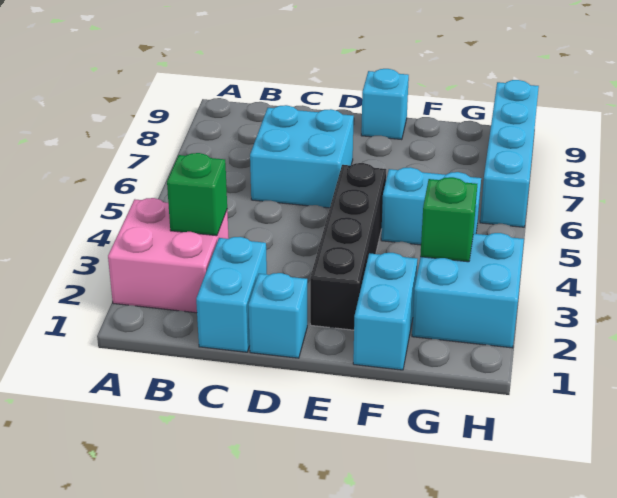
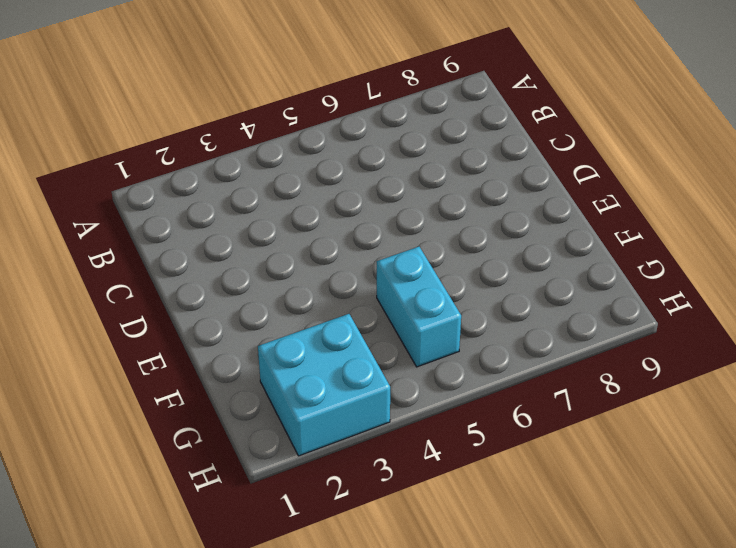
none -> pink brick A2:B3 level 1
none -> cyan brick C1:C2 level 1
none -> cyan brick C6:D7 level 1

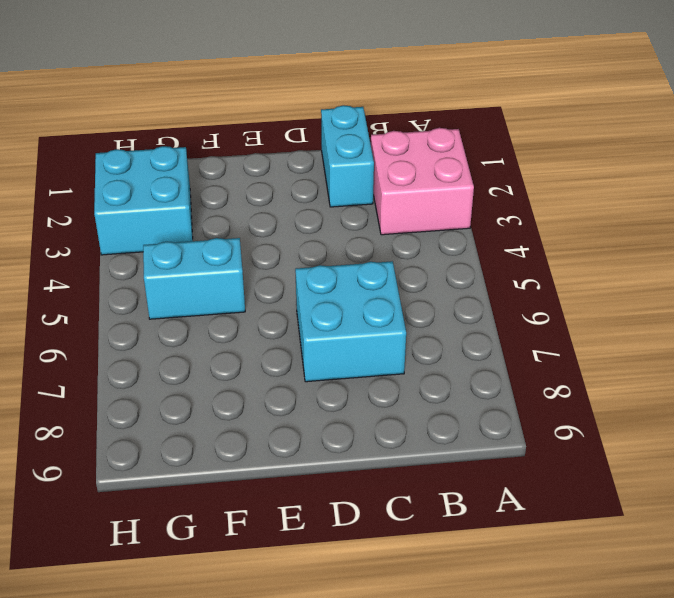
none -> cyan brick D1 level 1
none -> black brick E2:E5 level 1
none -> cyan brick E9 level 1

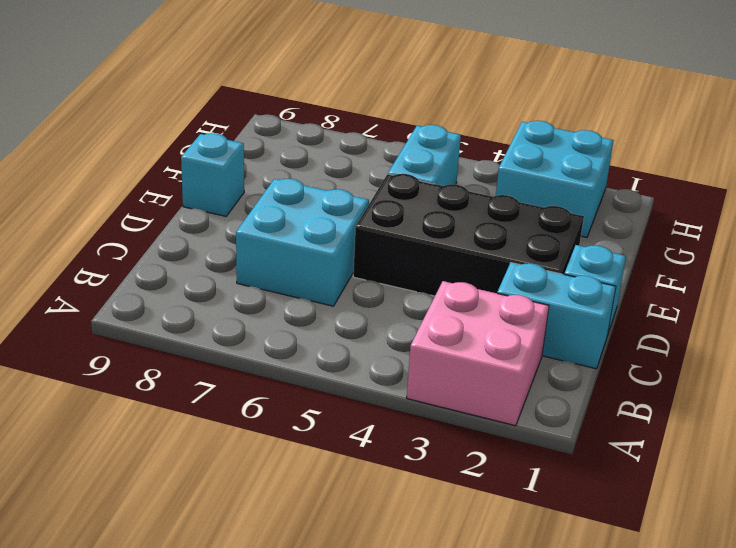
black brick D2:E5 level 1 -> black brick E2:E5 level 1
none -> cyan brick F1:F2 level 1
none -> cyan brick H6:H9 level 1
none -> green brick B3 level 2

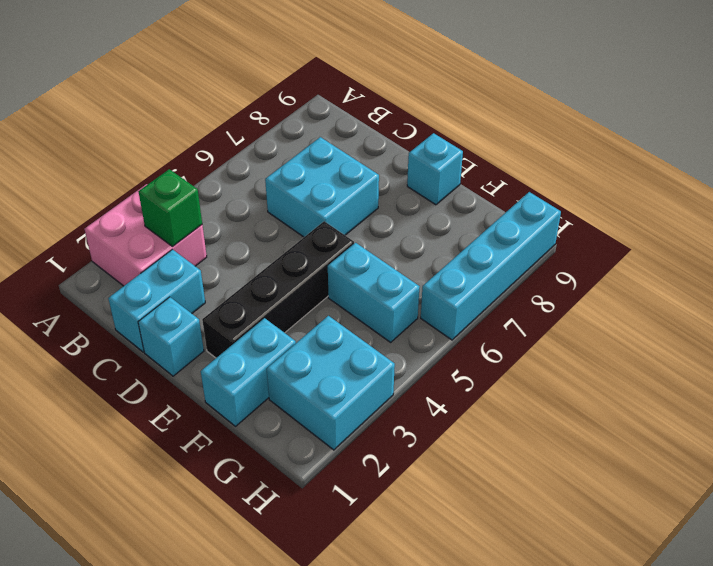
none -> green brick G3 level 2

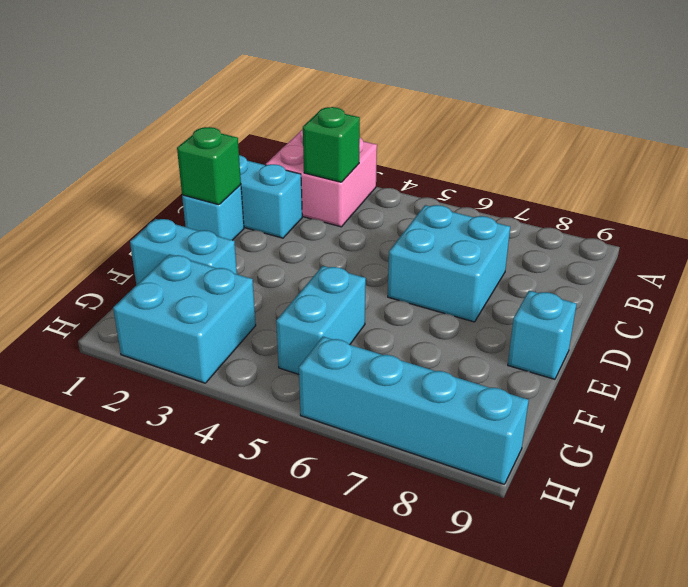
green brick D1 level 2 -> green brick G3 level 2
none -> black brick E2:E5 level 1

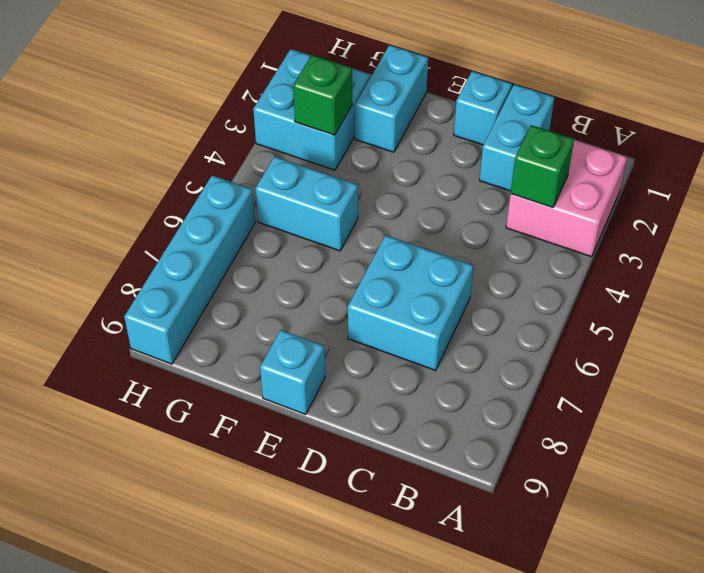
none -> black brick E2:E5 level 1

